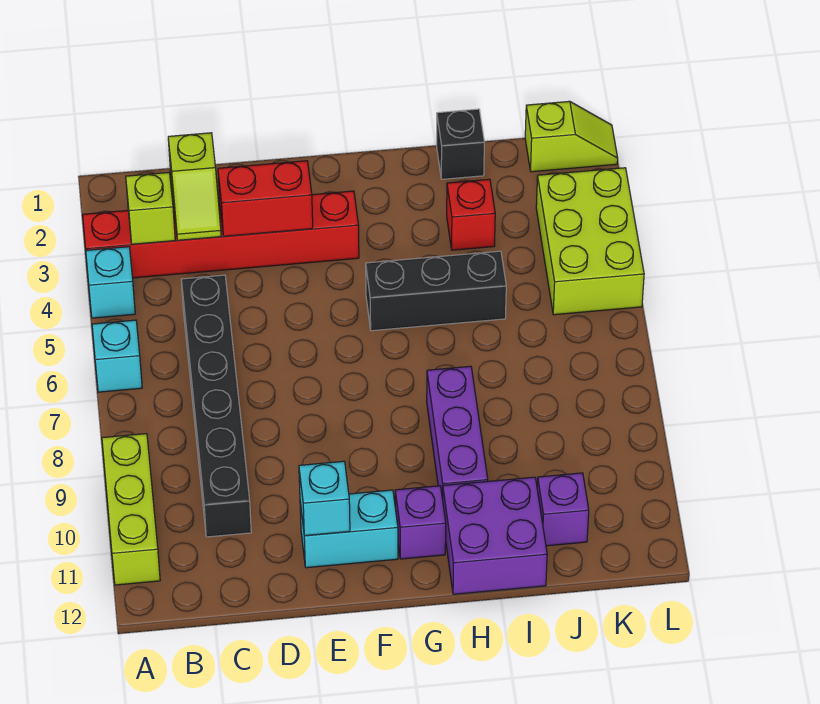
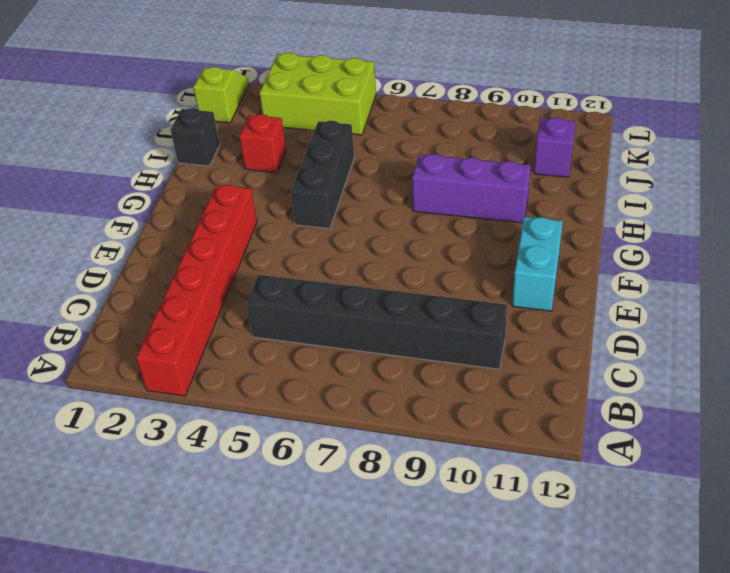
none -> cyan brick A4 level 1
none -> cyan brick A6 level 1
none -> lime brick A9:A11 level 1

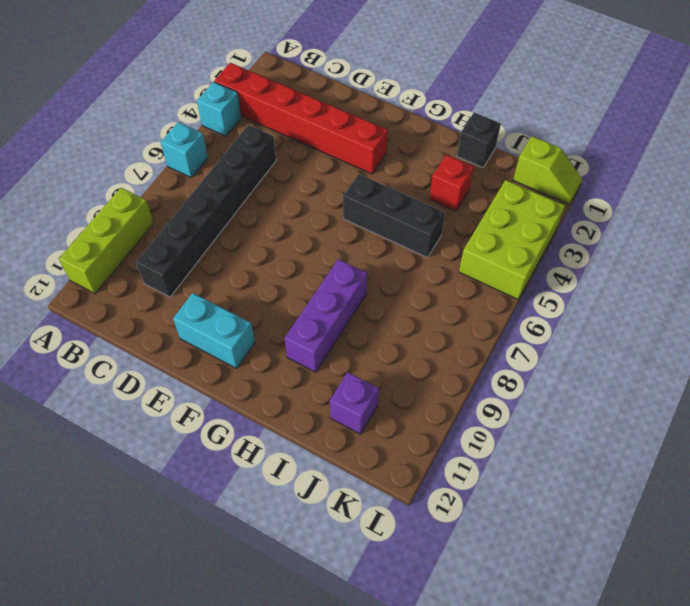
none -> purple brick G11 level 1
none -> purple brick H11:I12 level 1
none -> lime brick B3 level 2

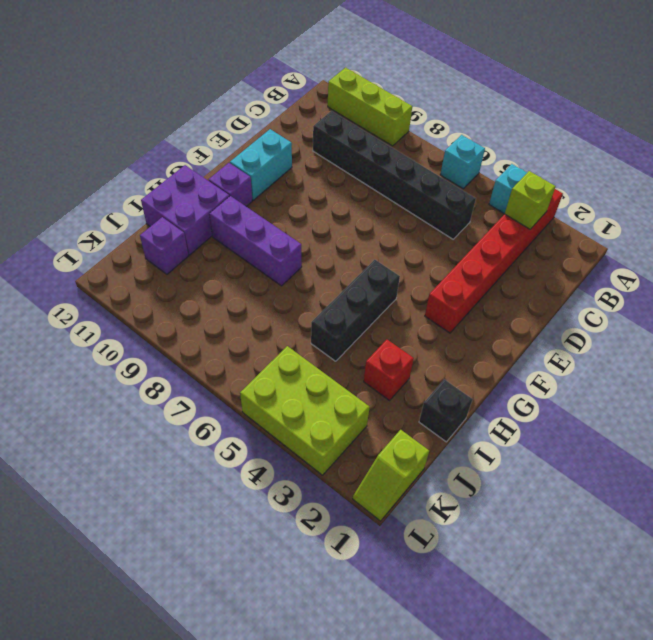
none -> lime slope C2:C3 level 2 top 2
none -> red brick D3:E3 level 2
none -> cyan brick E11 level 2

